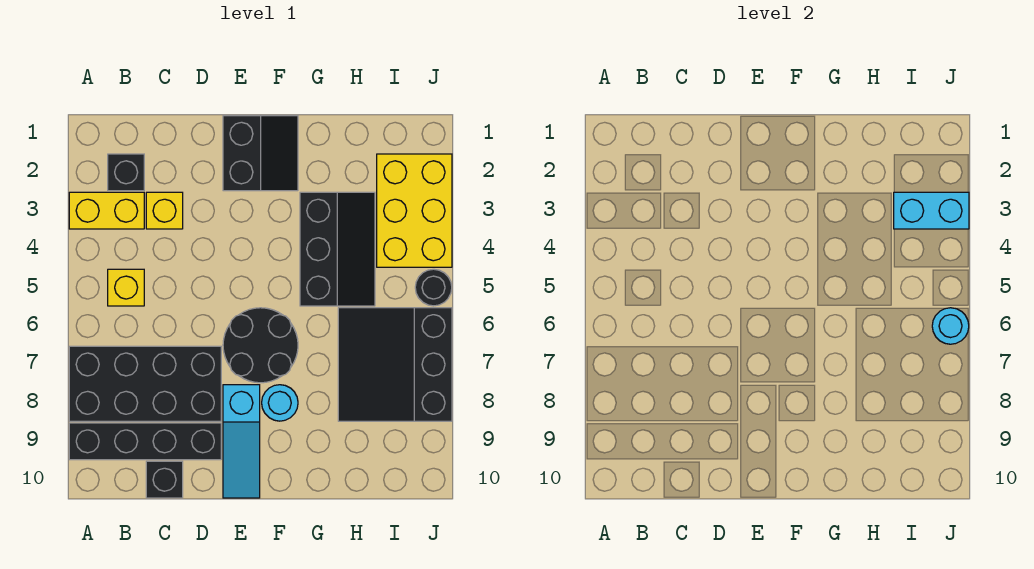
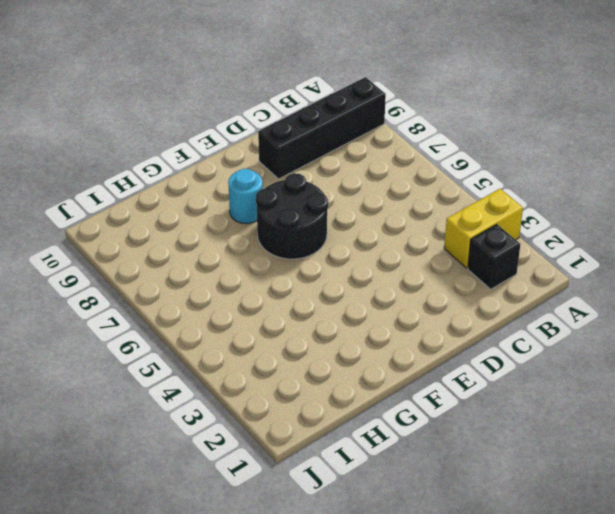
none -> black brick A7:D8 level 1
none -> yellow brick B5 level 1
none -> yellow brick C3 level 1

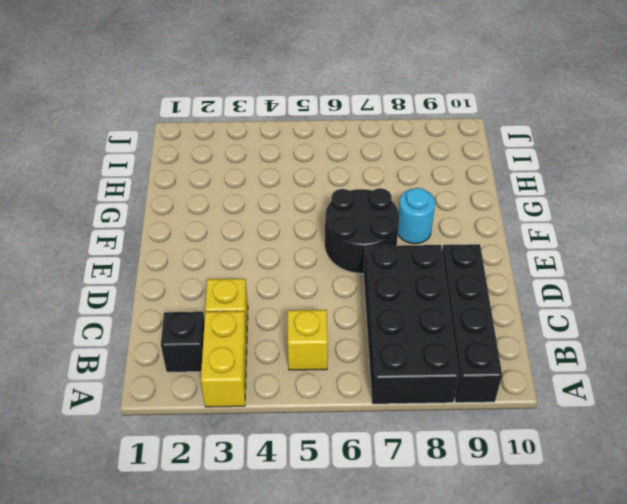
none -> black brick C10 level 1
none -> black slope E1:F2 level 1 top E
none -> cyan slope E8:E10 level 1 top 8

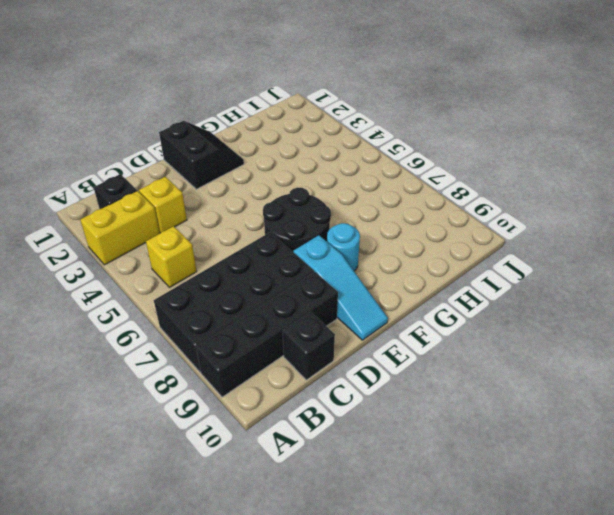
none -> black slope G3:H5 level 1 top G
none -> black slope H6:J8 level 1 top J
none -> yellow brick I2:J4 level 1

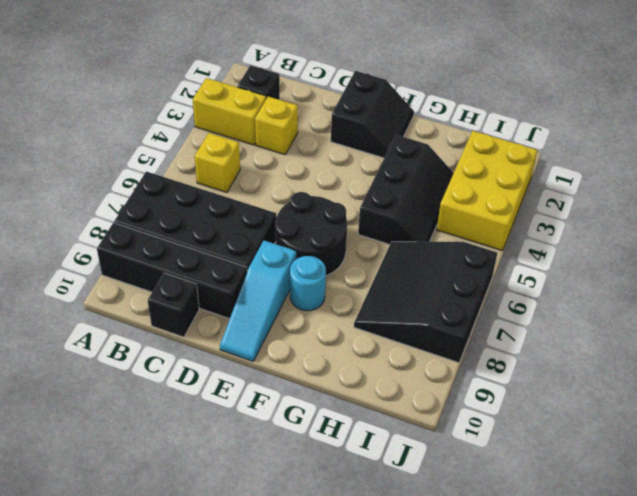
none -> black round brick J5 level 1
none -> cyan brick I3:J3 level 2
none -> cyan round brick J6 level 2

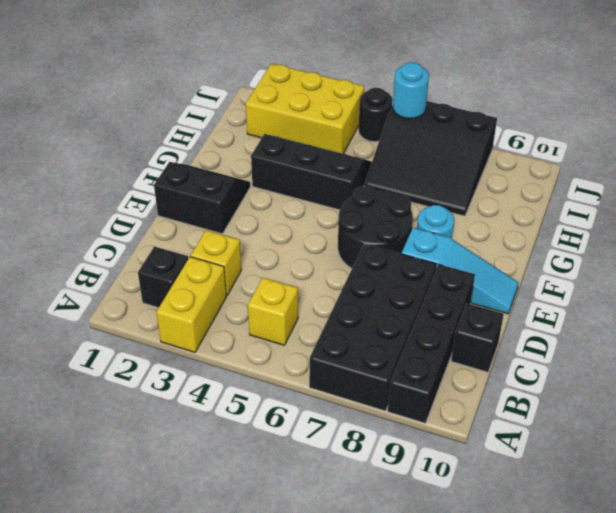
none -> cyan brick I3:J3 level 2

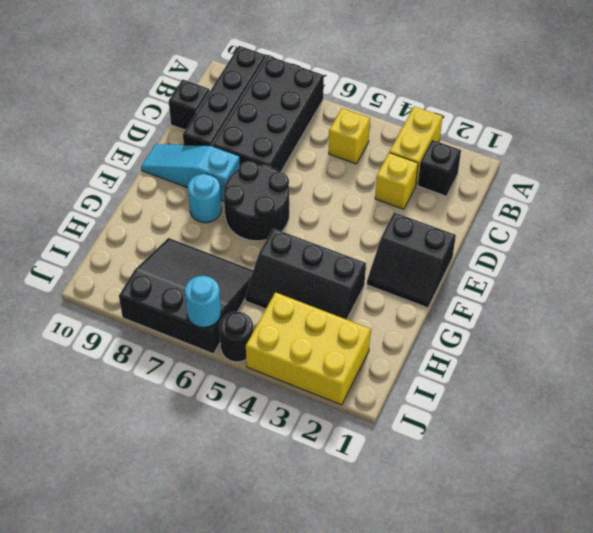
none -> cyan brick I3:J3 level 2

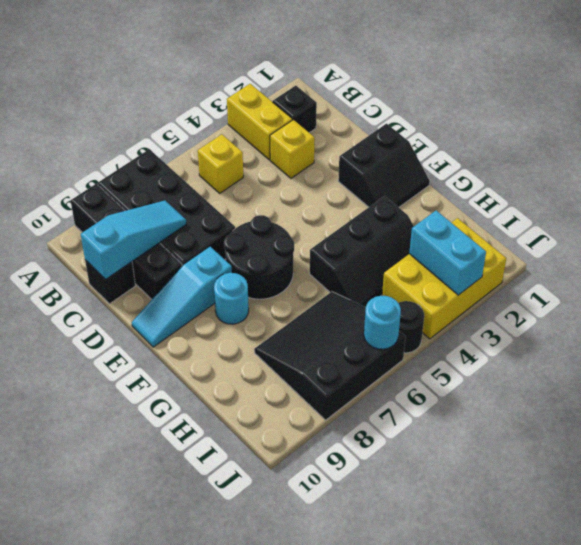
cyan slope C8:C10 level 2 top 10 -> none

